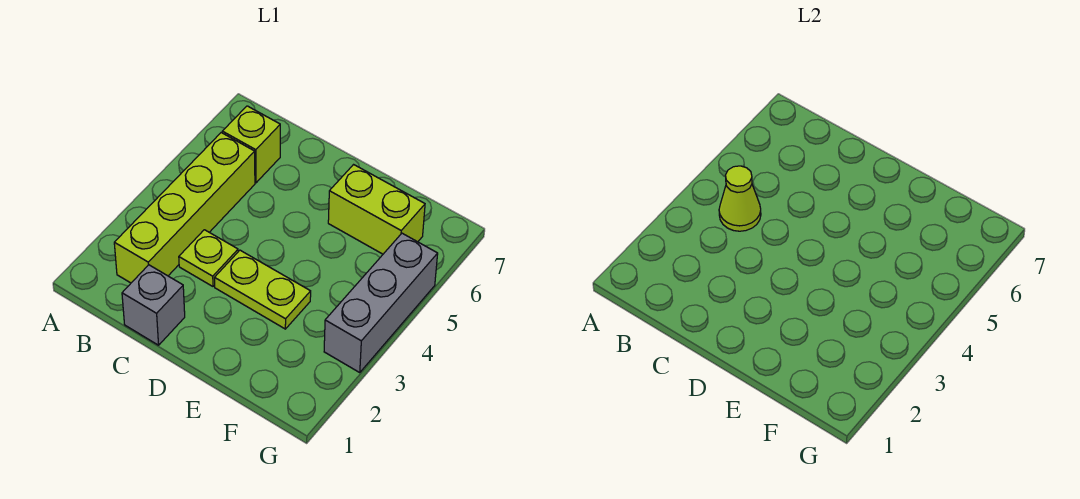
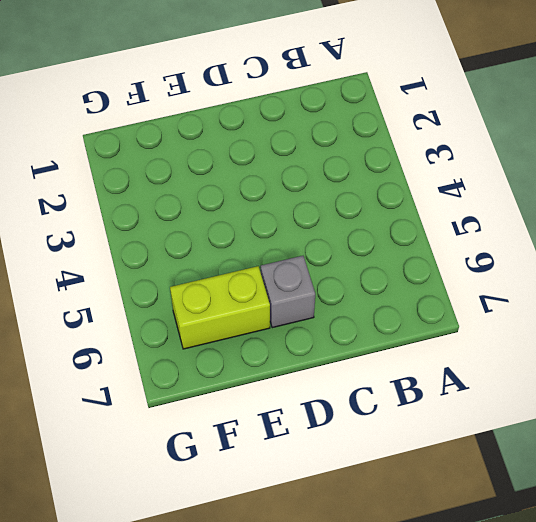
grey brick D6 level 1 -> grey brick C1 level 1
none -> lime brick B2:B5 level 1
none -> lime brick B6 level 1

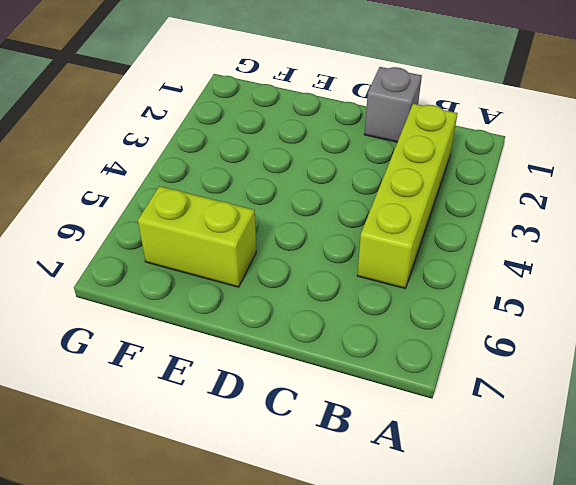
none -> lime brick B6 level 1
none -> lime plate C3 level 1

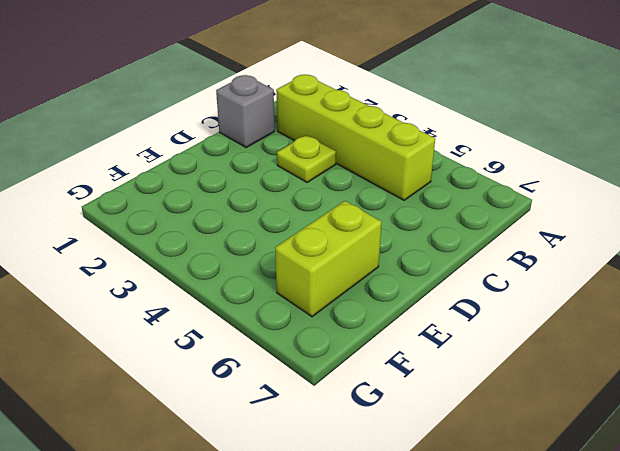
none -> lime brick B6 level 1
none -> lime plate D3:E3 level 1

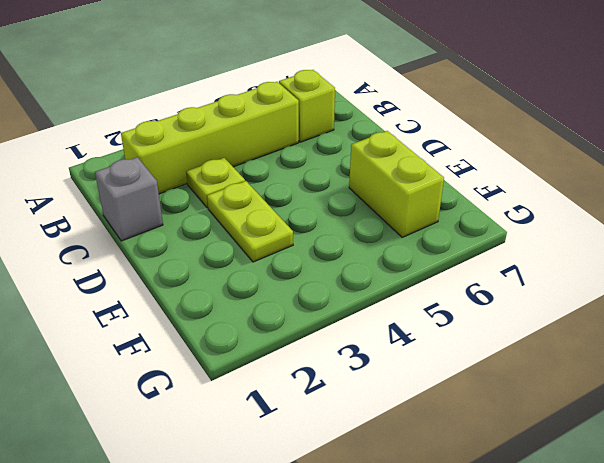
none -> grey brick G3:G5 level 1
none -> lime cone B4 level 2

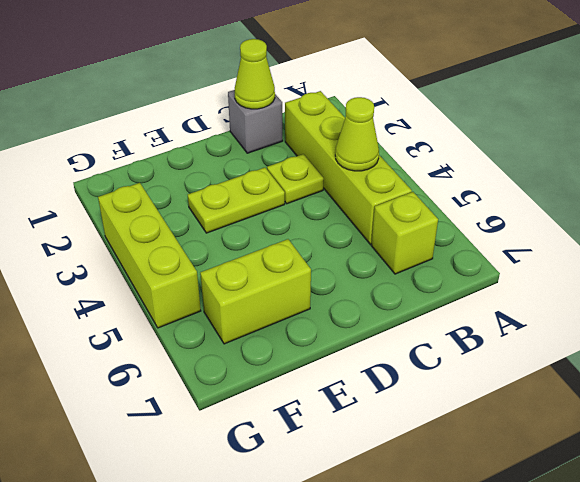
lime cone C1 level 2 -> none
lime brick G3:G5 level 1 -> grey brick G3:G5 level 1

